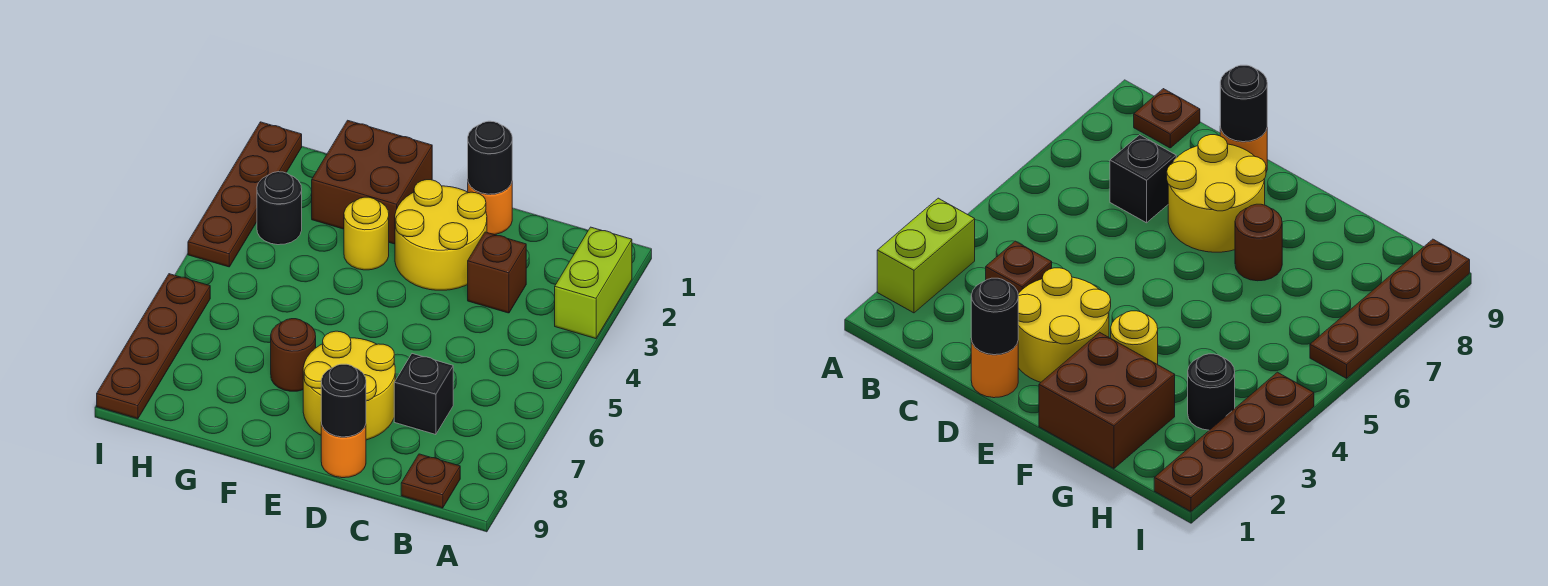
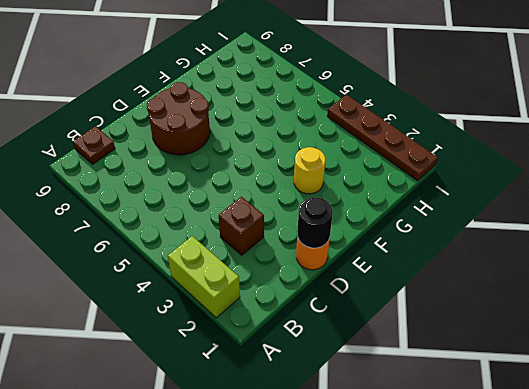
brown round brick D7:E8 level 1 -> yellow round brick D7:E8 level 1
none -> black brick C7 level 1
none -> yellow round brick D2:E3 level 1
none -> orange round brick D9 level 1

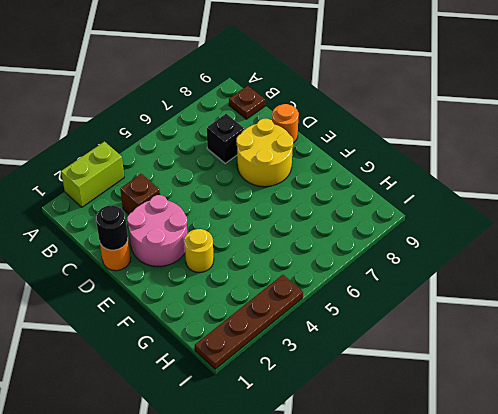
pink round brick D2:E3 level 1 -> yellow round brick D2:E3 level 1
none -> brown brick F1:G2 level 1
none -> brown round brick F7 level 1
none -> black round brick H3 level 1

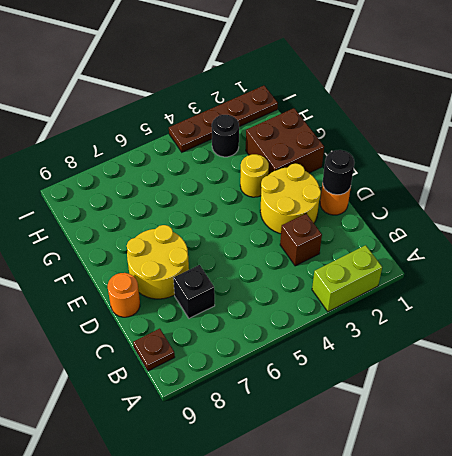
none -> brown round brick F7 level 1
none -> brown plate I6:I9 level 1
none -> black round brick D9 level 2

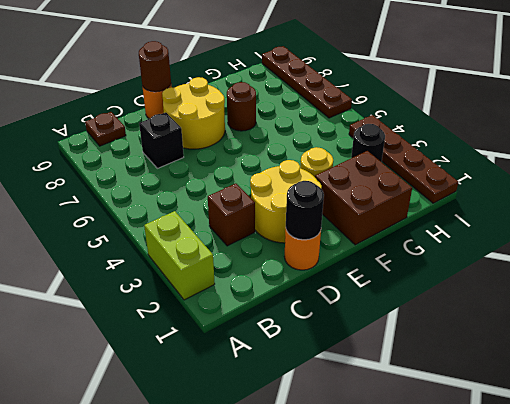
brown round brick D9 level 2 -> black round brick D9 level 2

